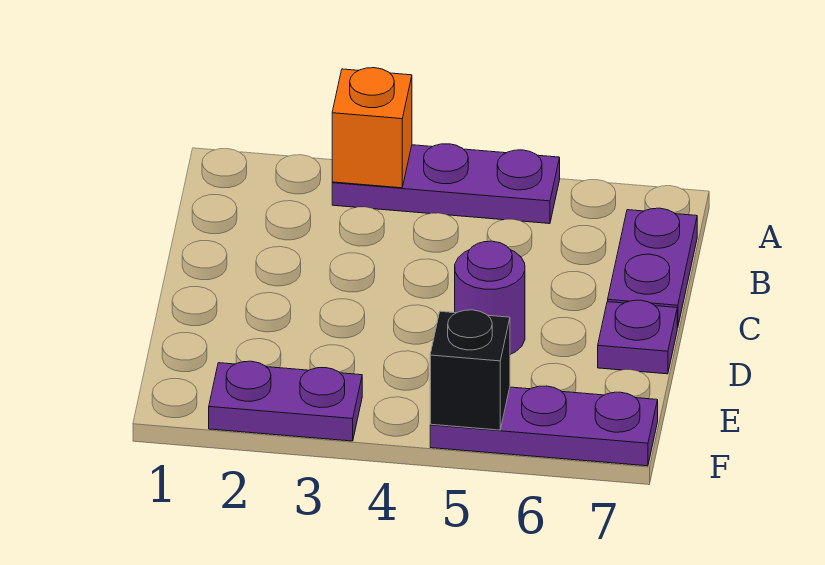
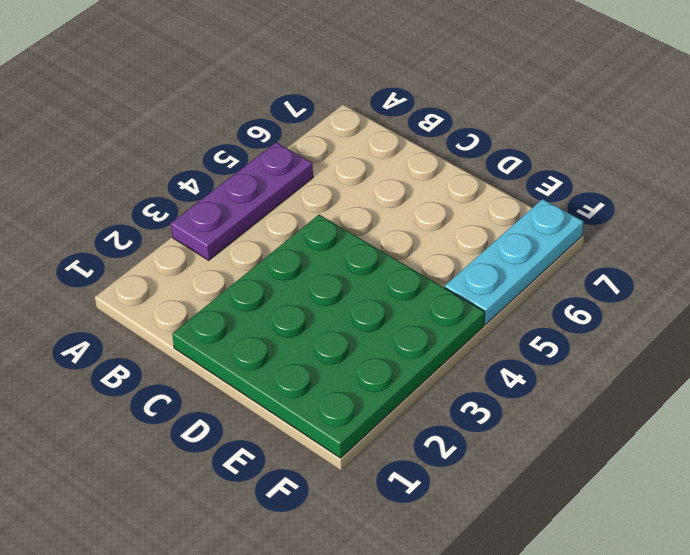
green plate C1:F4 level 1 -> purple plate F2:F3 level 1
cyan plate F5:F7 level 1 -> purple plate F5:F7 level 1
none -> purple plate B7:C7 level 1
none -> purple round brick D5 level 1

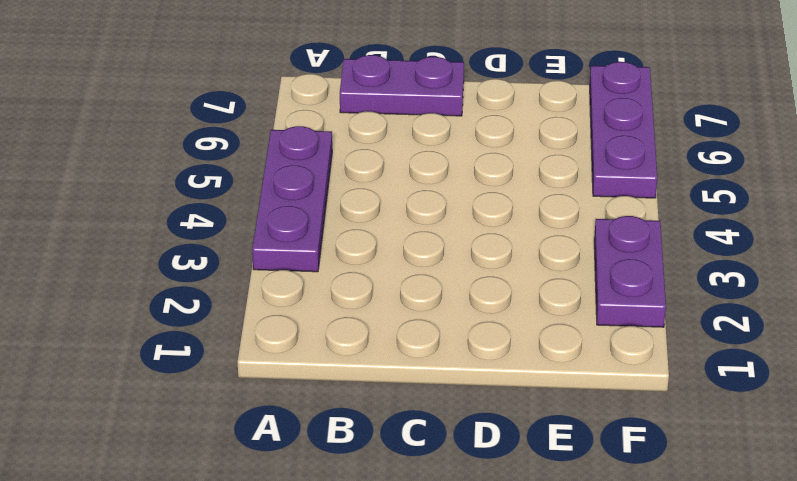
none -> purple round brick D5 level 1
none -> purple plate D7 level 1

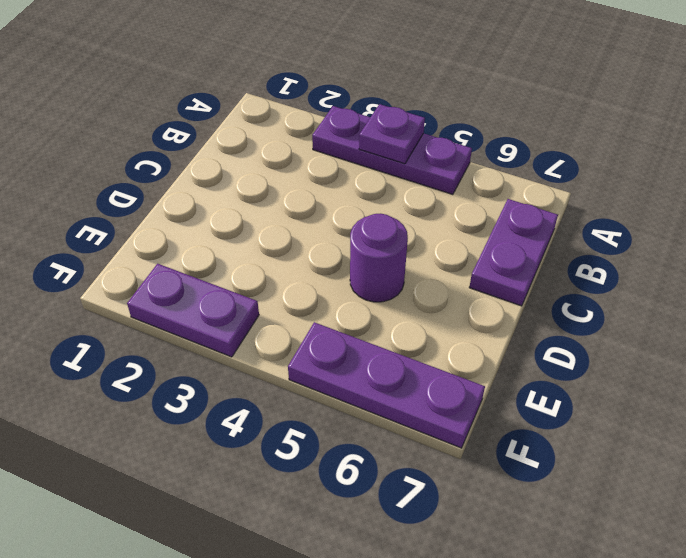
purple plate A4 level 2 -> purple plate D7 level 1
none -> orange brick A3 level 2
none -> black brick F5 level 2

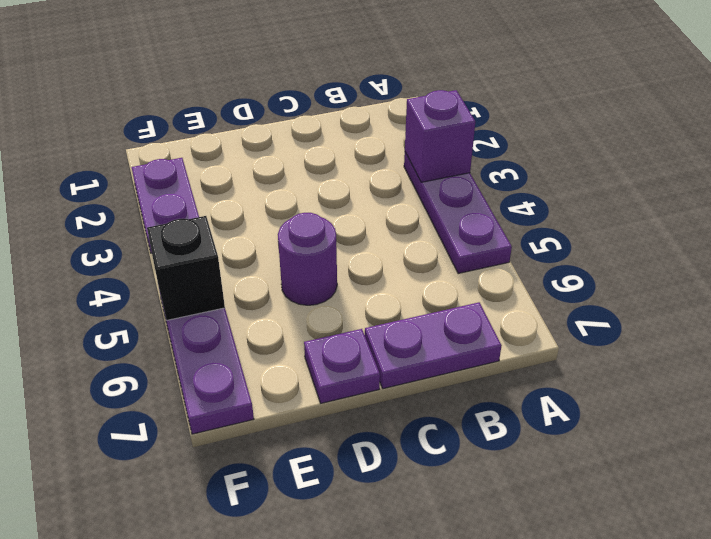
purple brick A3 level 2 -> orange brick A3 level 2

